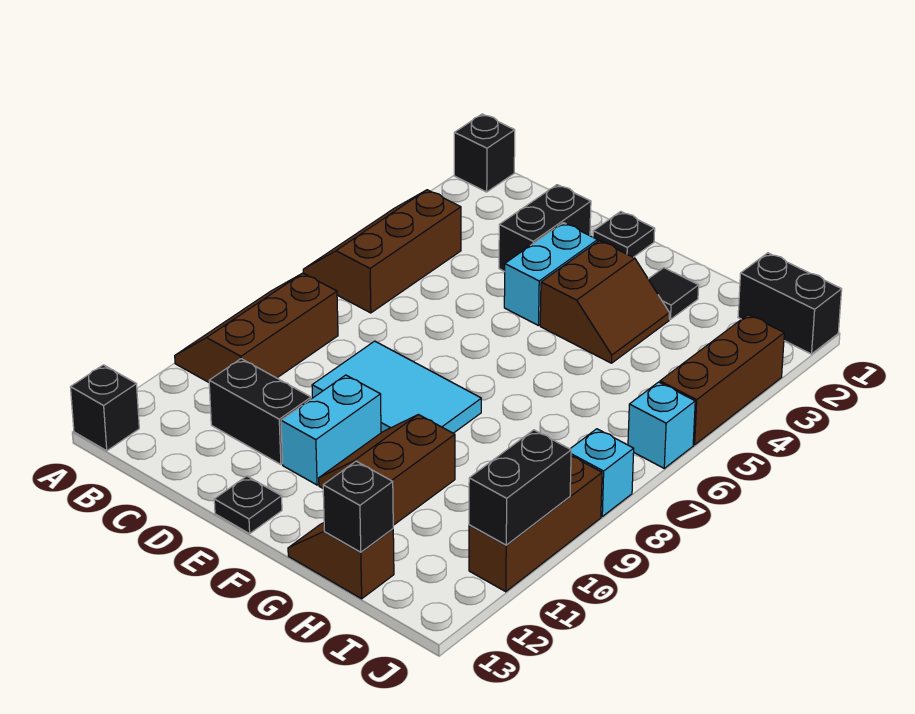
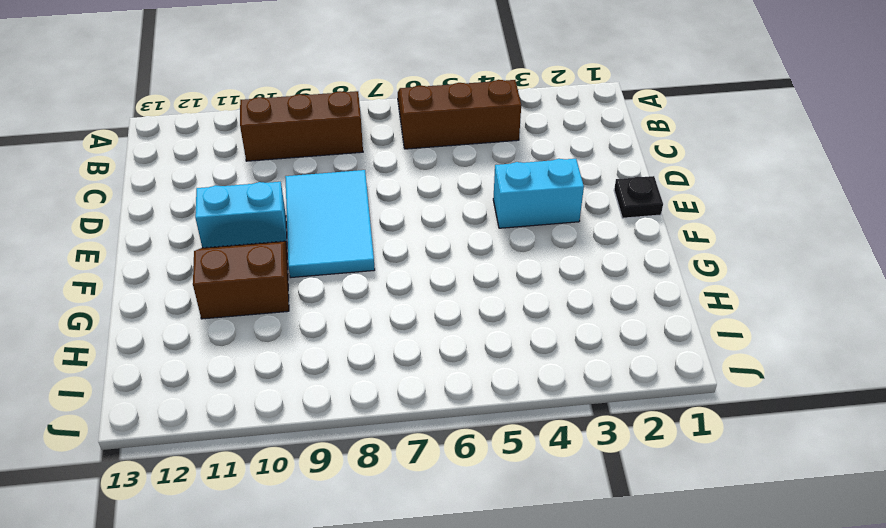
none -> black brick A1 level 1
none -> black brick A13 level 1
none -> black brick C11:D11 level 1

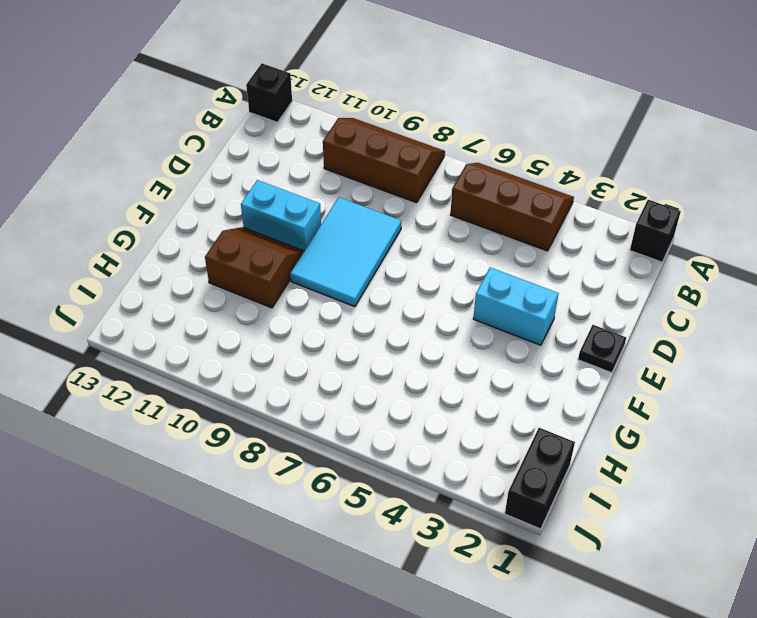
none -> black brick C11:D11 level 1
none -> black brick D2:D3 level 1
none -> black plate E13 level 1

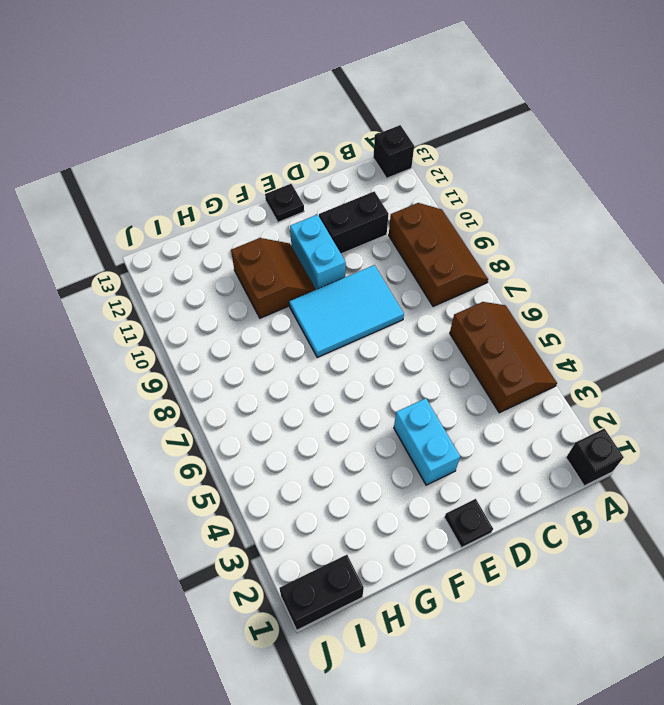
none -> black brick D2:D3 level 1
none -> brown slope F3:G4 level 1 top F
none -> black tile G2 level 1

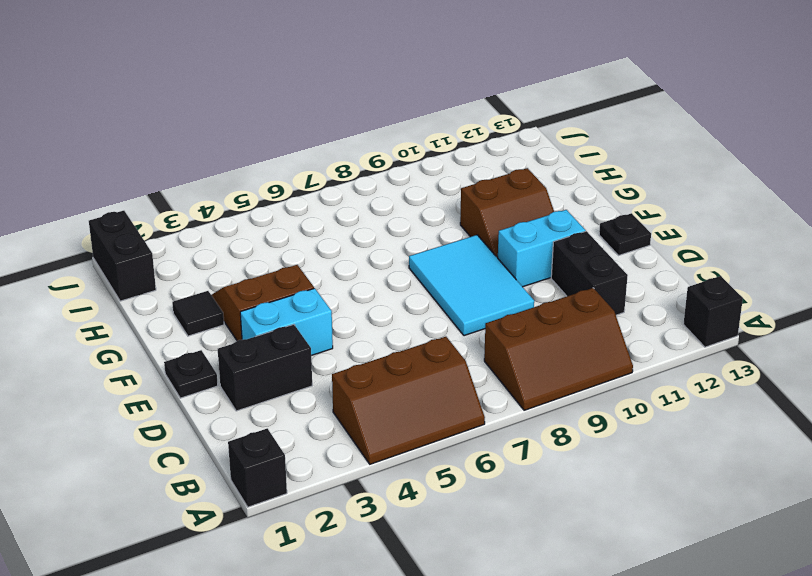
none -> brown slope G13:H13 level 1 top H
none -> brown brick J3:J5 level 1
none -> cyan brick J6 level 1

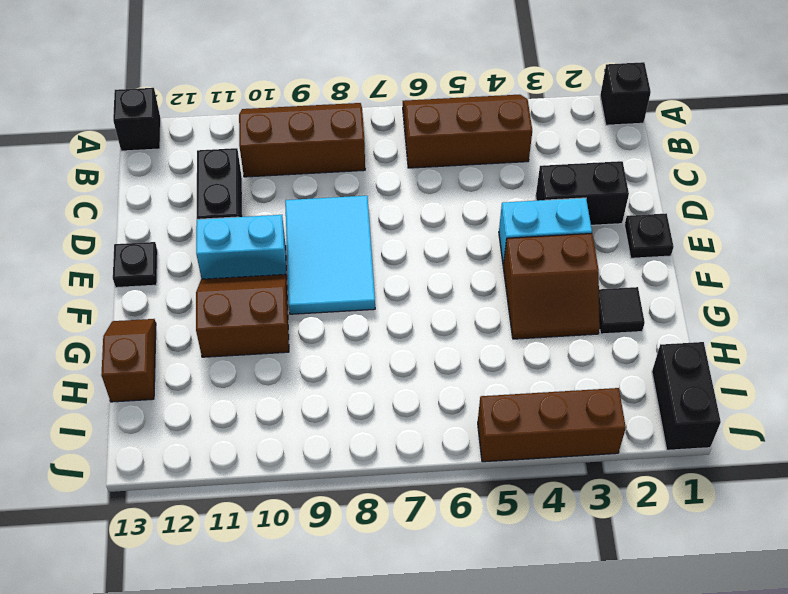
none -> cyan brick J6 level 1
none -> cyan brick J8 level 1
none -> brown brick J9:J11 level 1

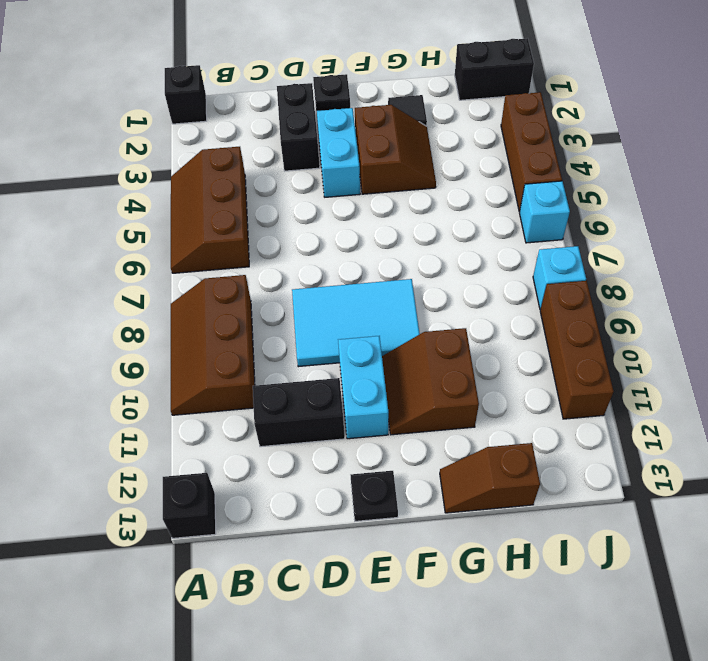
none -> black brick H13 level 2
none -> black brick J10:J11 level 2

